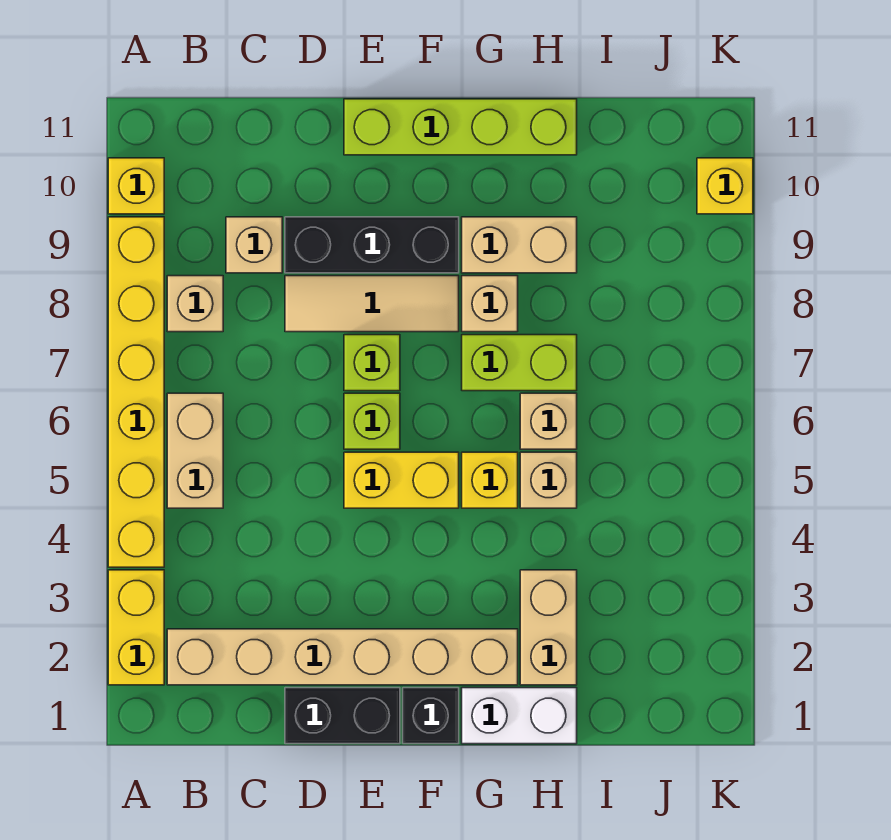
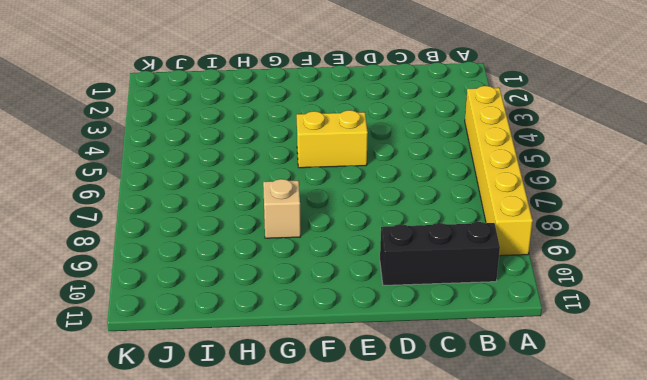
black brick B10:D10 level 1 -> black brick D9:F9 level 1
none -> yellow brick A2:A3 level 1
none -> yellow brick A10 level 1
none -> tan brick B2:G2 level 1

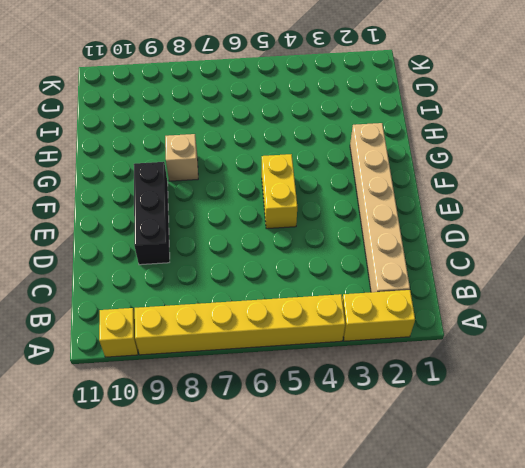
none -> tan brick B5:B6 level 1
none -> tan brick B8 level 1
none -> tan brick C9 level 1

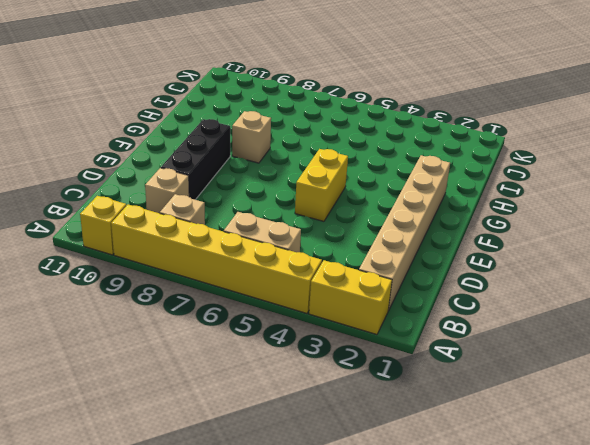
none -> black brick D1:E1 level 1
none -> tan tile D8:F8 level 1
none -> lime brick E6 level 1

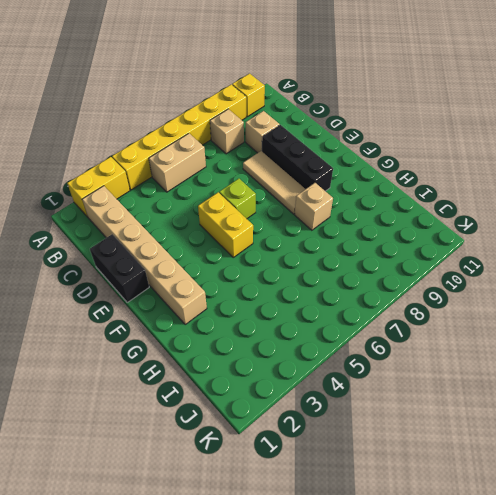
none -> lime brick E7 level 1
none -> lime brick E11:H11 level 1
none -> black brick F1 level 1

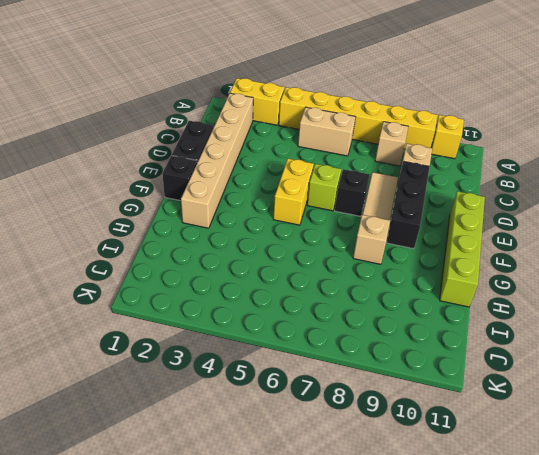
black brick E7 level 1 -> lime brick E7 level 1
none -> white brick G1:H1 level 1
none -> yellow brick G5 level 1
none -> lime brick G7:H7 level 1

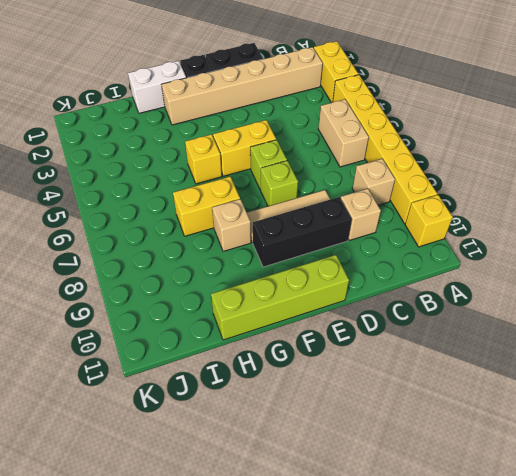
yellow brick G7:H7 level 1 -> lime brick G7:H7 level 1
none -> tan brick G9:H9 level 1
none -> tan brick H2:H3 level 1
none -> tan brick H5 level 1

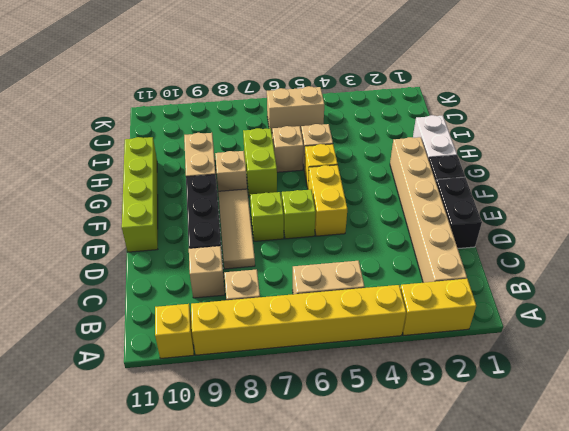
tan brick J5:J6 level 1 -> tan brick H2:H3 level 1
none -> yellow brick K10 level 1

